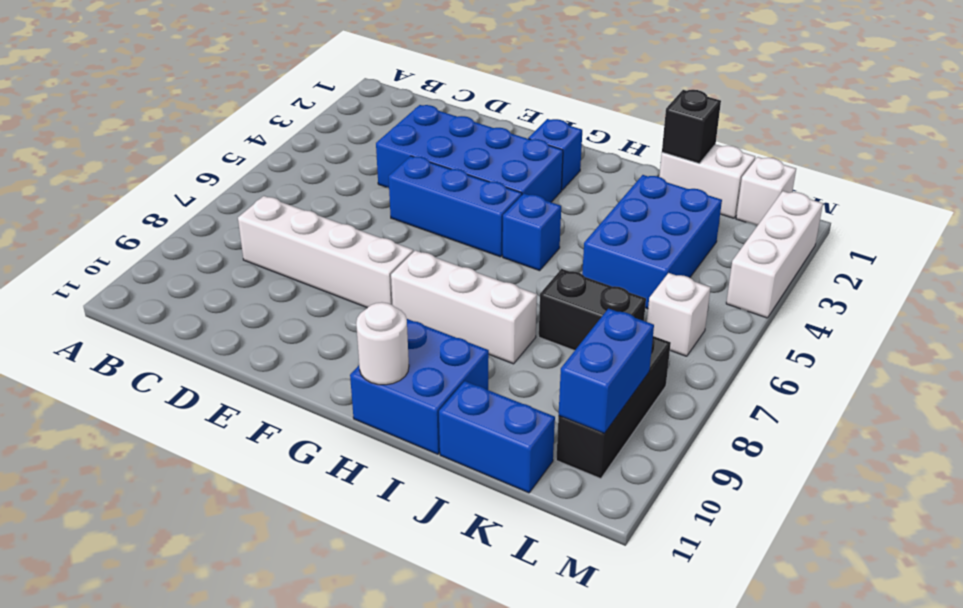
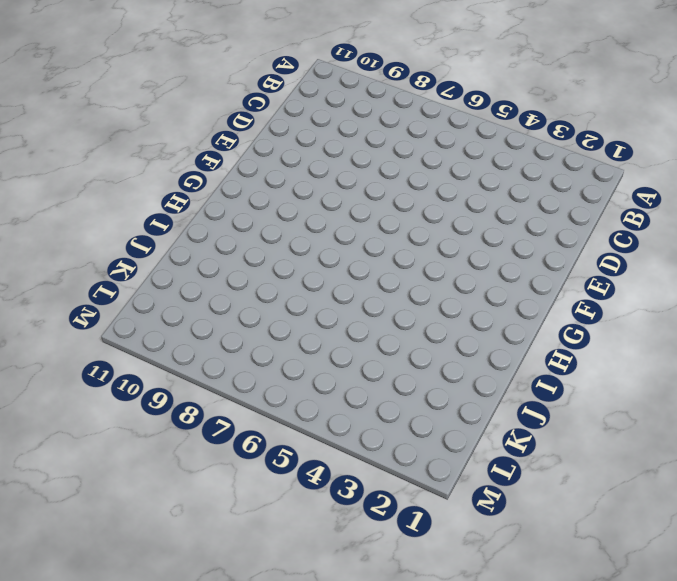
none -> white brick C8:F8 level 1
none -> blue brick D3:G4 level 1
none -> blue brick E5:G5 level 1

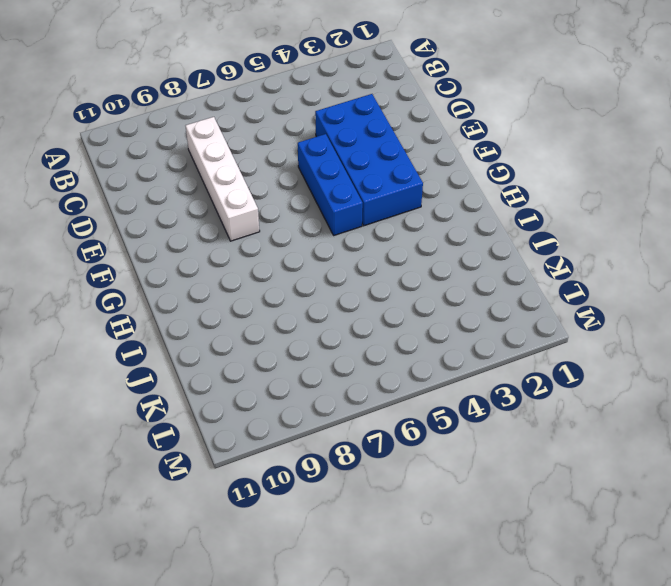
none -> blue brick G2 level 1
none -> white brick G8:I8 level 1
none -> blue brick H5 level 1

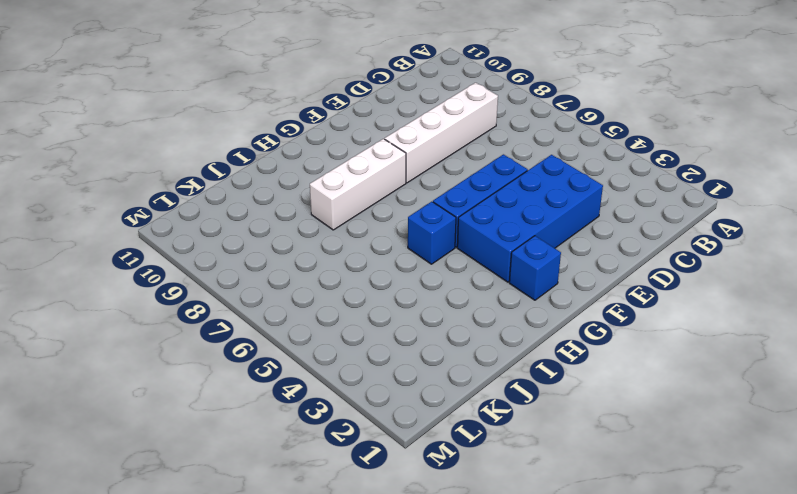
none -> blue brick H10:I11 level 1
none -> white brick J1:K1 level 1
none -> blue brick J3:K5 level 1

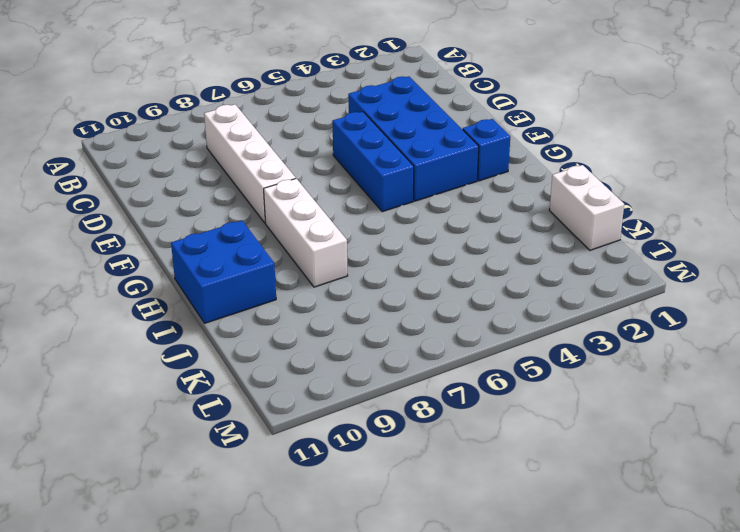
none -> blue brick H5 level 1
none -> blue brick J3:K5 level 1
none -> black brick J7:K7 level 1

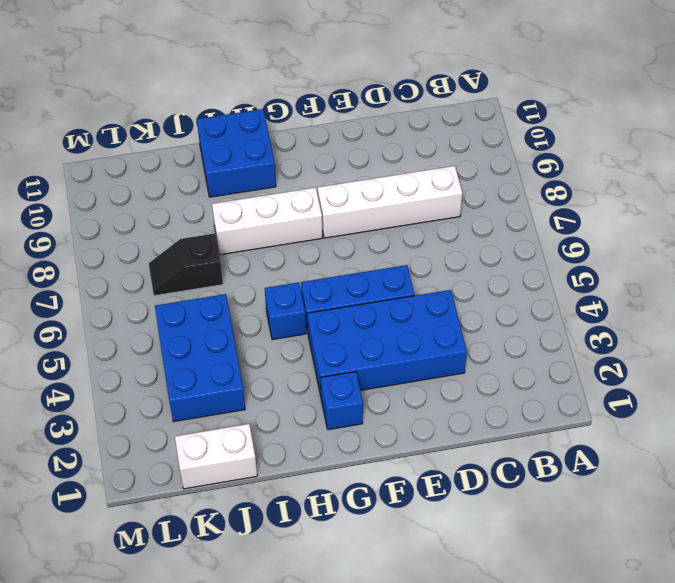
black slope J7:K7 level 1 top J -> black brick J7:K7 level 1
none -> blue brick J11:K11 level 1
none -> white brick L1 level 1
none -> white brick L6 level 1

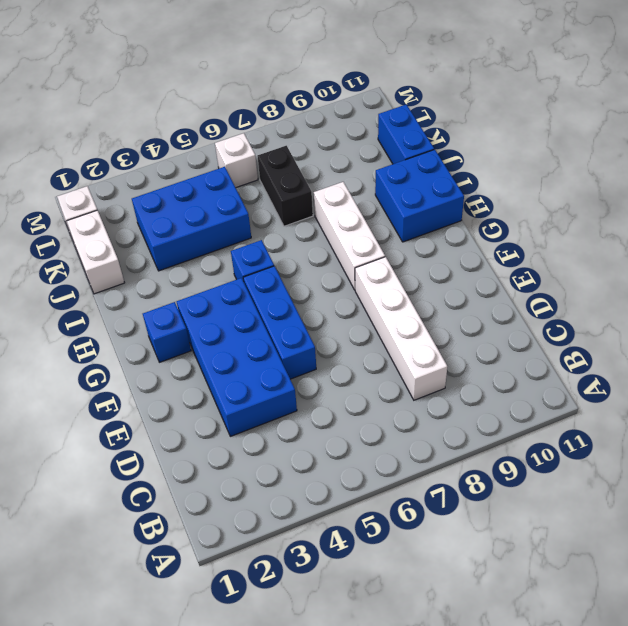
none -> black brick L8:L10 level 1
none -> white brick M2:M4 level 1
none -> white round brick H11 level 2

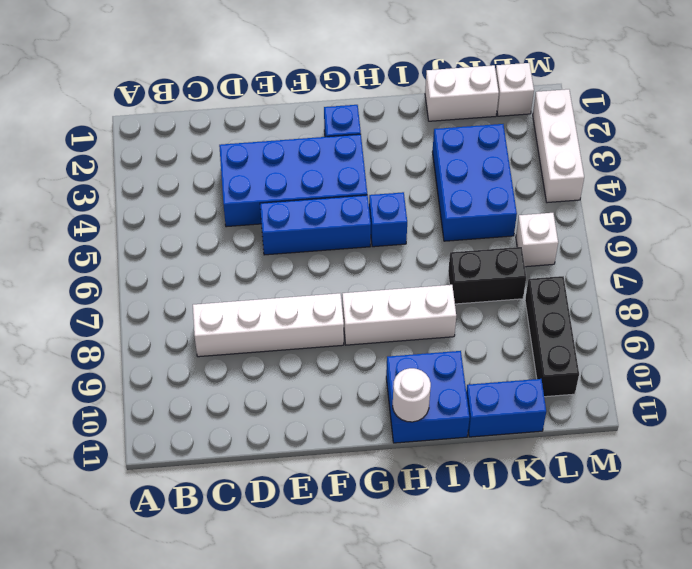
none -> black brick J1 level 2
none -> blue brick L9:L10 level 2

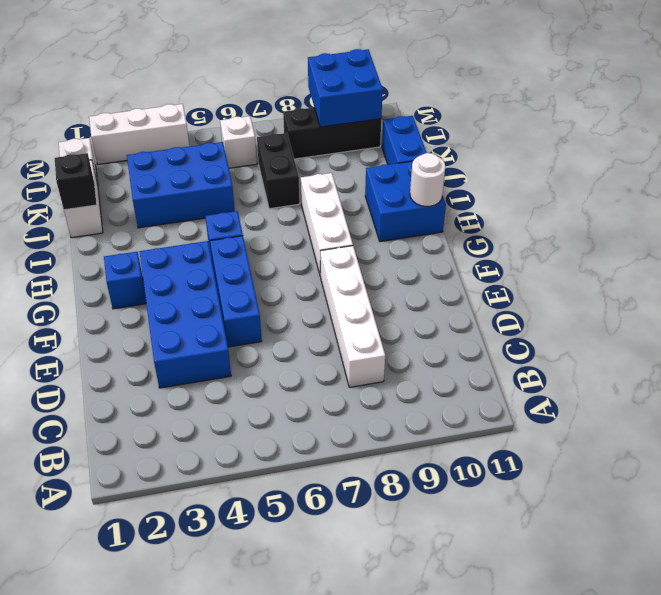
blue brick L9:M10 level 2 -> blue brick L9:L10 level 2

